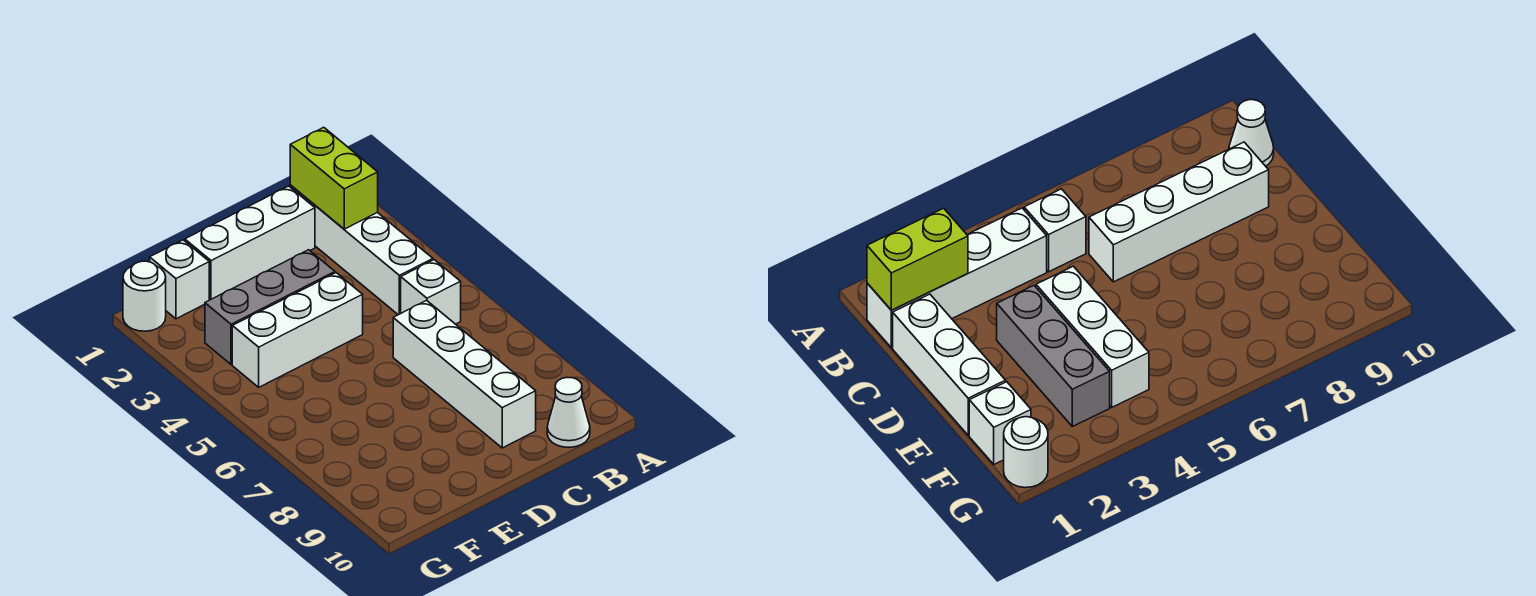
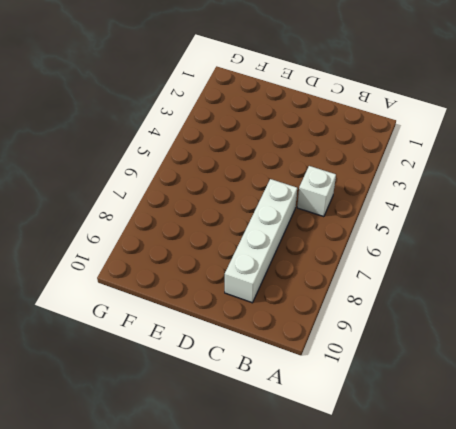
none -> white brick B1:B4 level 1
none -> white cone B10 level 1

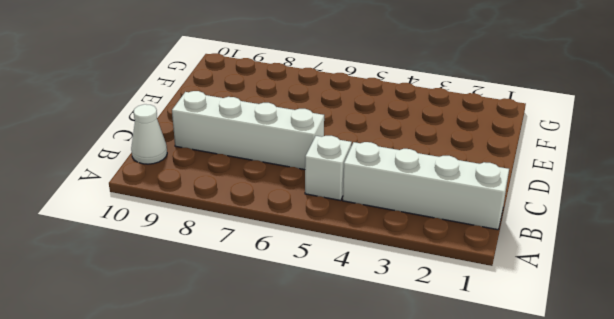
none -> white brick C1:E1 level 1
none -> grey brick D3:F3 level 1

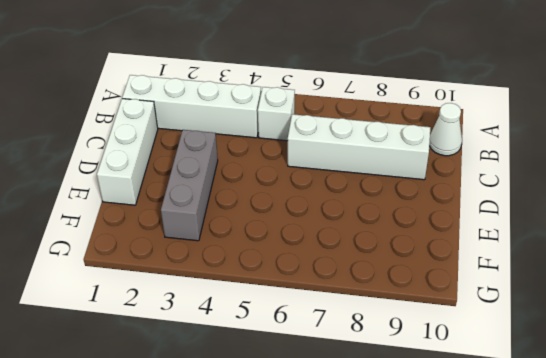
none -> white brick D4:F4 level 1
none -> white brick F1 level 1

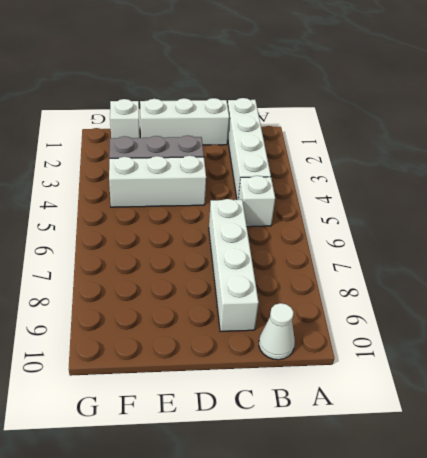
none -> white round brick G1 level 1
none -> lime brick B1:B2 level 2

